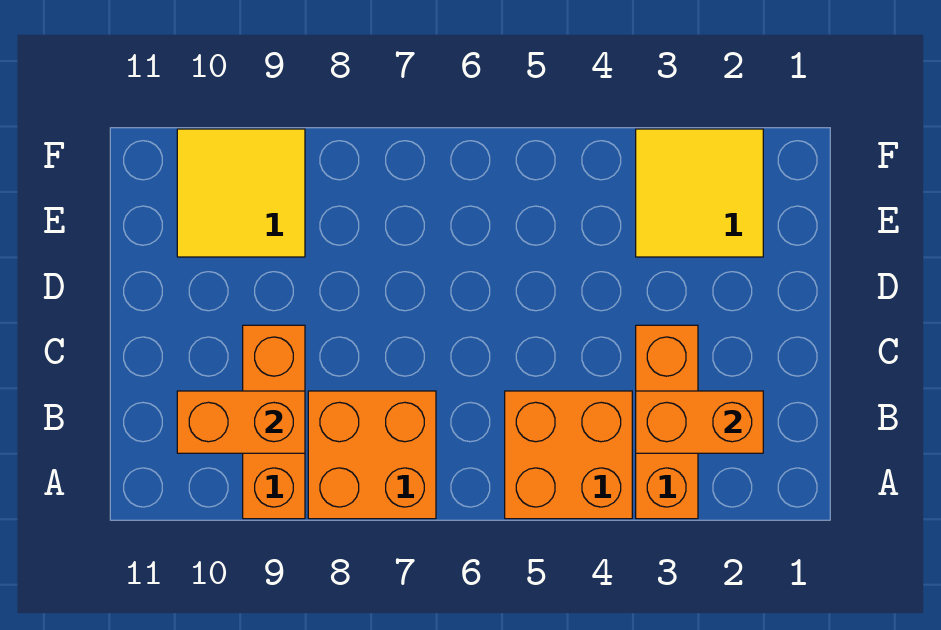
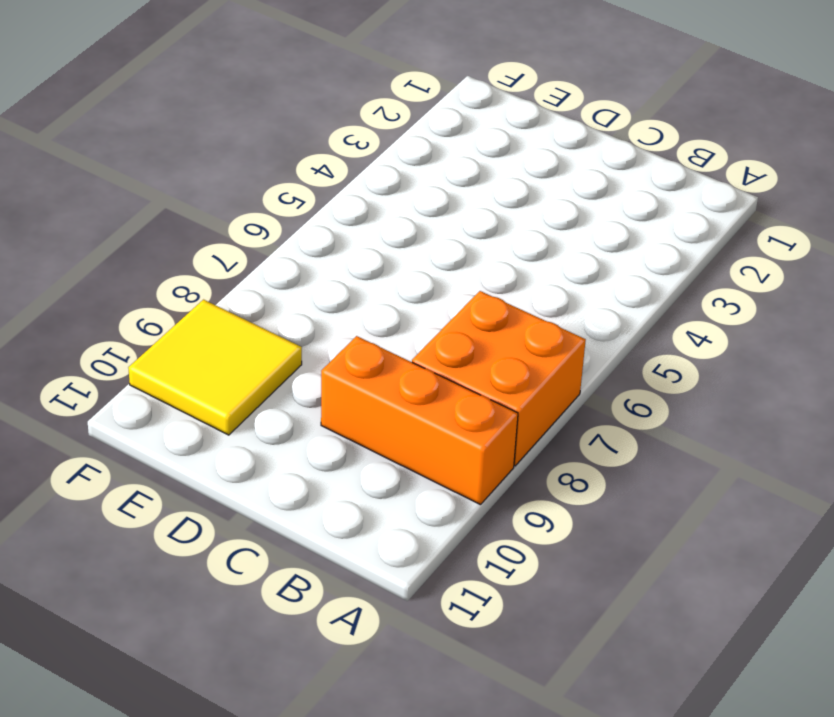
none -> orange brick A3:C3 level 1
none -> orange brick A4:B5 level 1

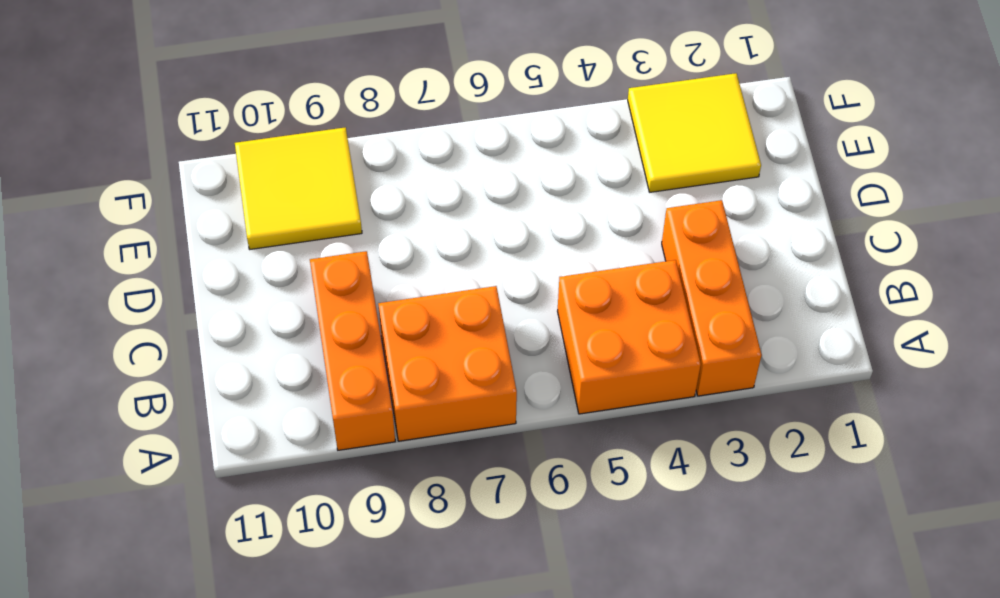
none -> orange brick B2:B3 level 2
none -> orange brick B9:B10 level 2

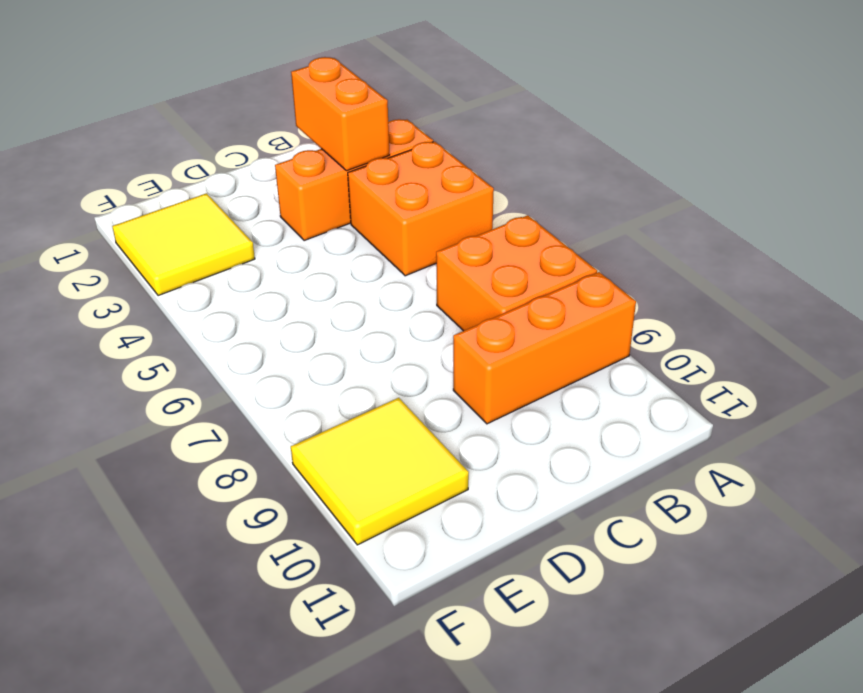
none -> orange brick B9:B10 level 2

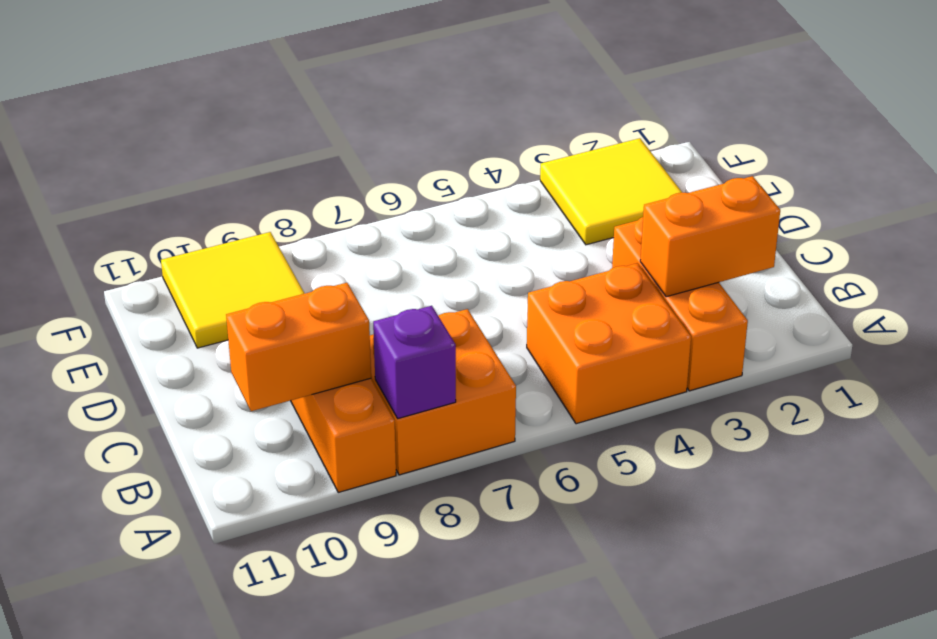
purple brick A8 level 2 -> none

